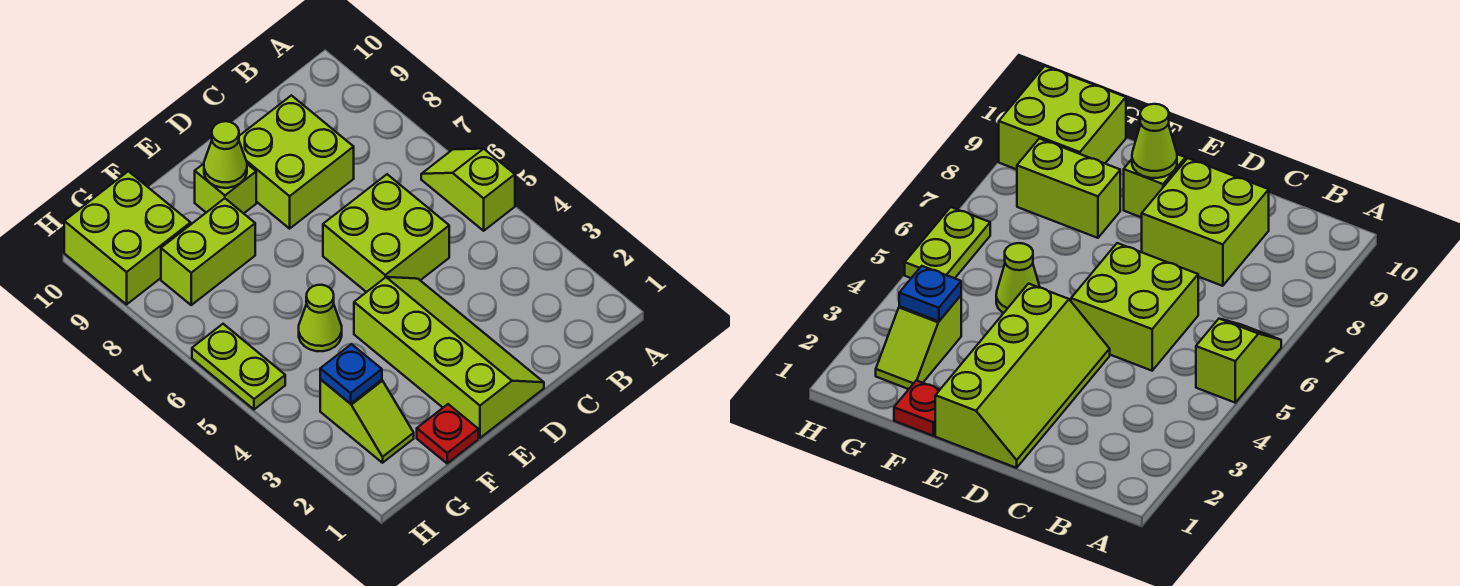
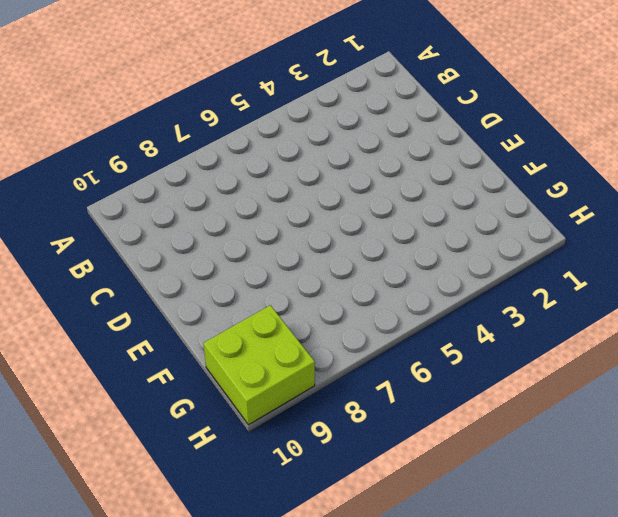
none -> lime slope A5:A6 level 1 top 5
none -> lime brick C5:D6 level 1
none -> lime brick C8:D9 level 1

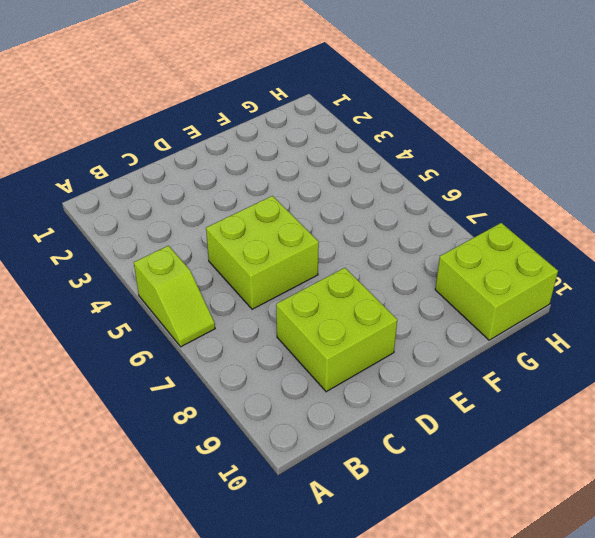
none -> lime slope D1:E4 level 1 top E
none -> lime brick E9 level 1
none -> red plate F1 level 1

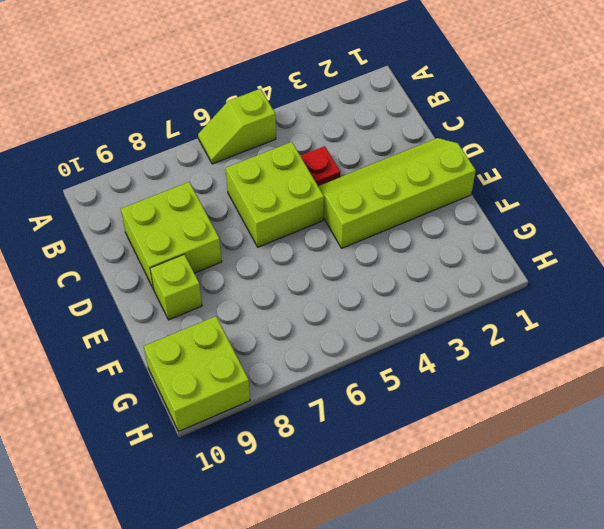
red plate C4 level 1 -> red plate F1 level 1
none -> lime cone F5 level 1
none -> lime brick F8:G8 level 1
none -> lime slope G2:G3 level 1 top 3

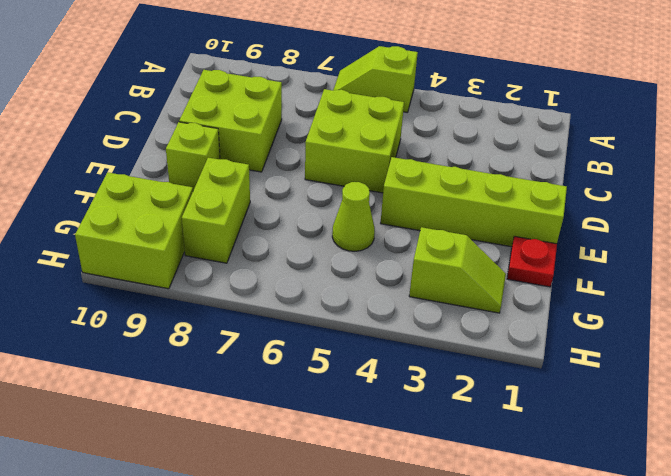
none -> lime plate H5:H6 level 1
none -> lime cone E9 level 2
none -> blue plate G3 level 2

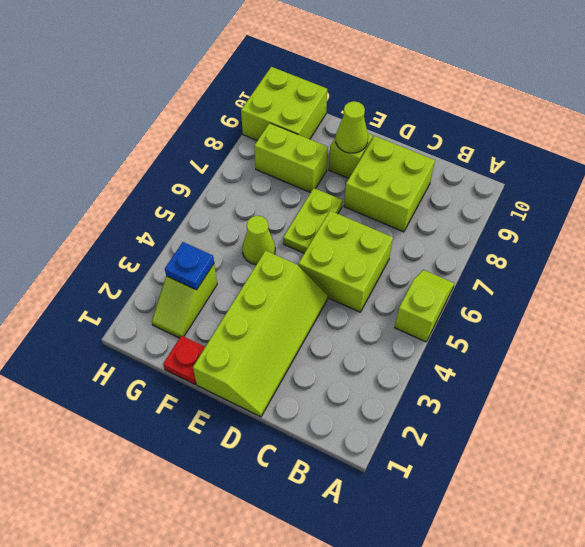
lime plate E6:E7 level 1 -> lime plate H5:H6 level 1

